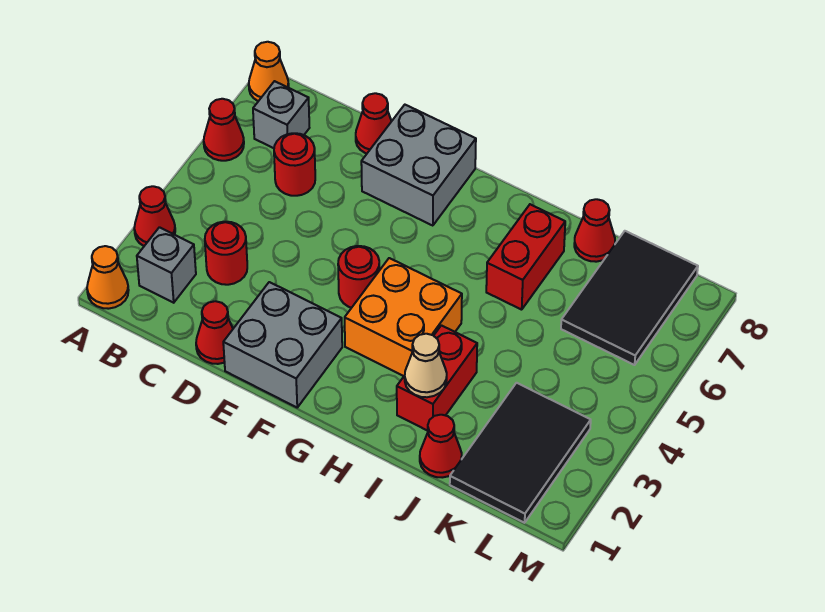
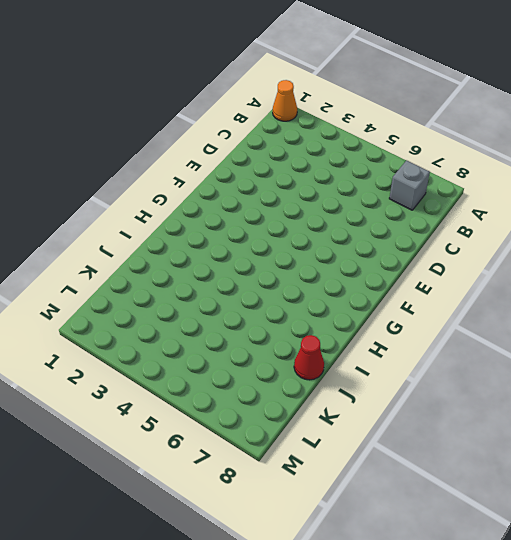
none -> red cone A3 level 1
none -> red cone A6 level 1
none -> orange cone A8 level 1

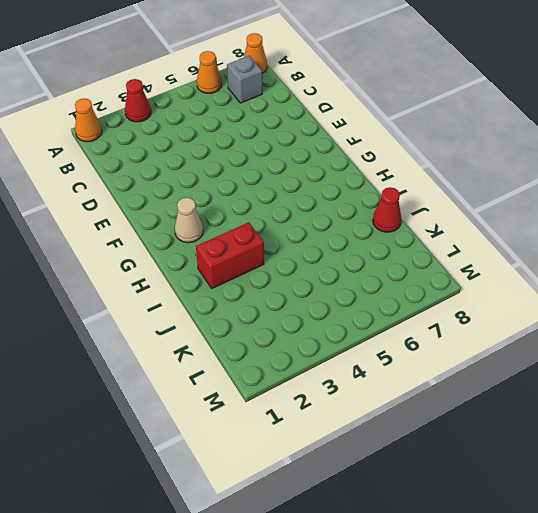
orange cone A6 level 1 -> red cone A6 level 1
tan cone G2 level 1 -> tan cone I2 level 2
none -> grey brick B2 level 1
none -> red round brick C3 level 1
none -> red round brick C6 level 1

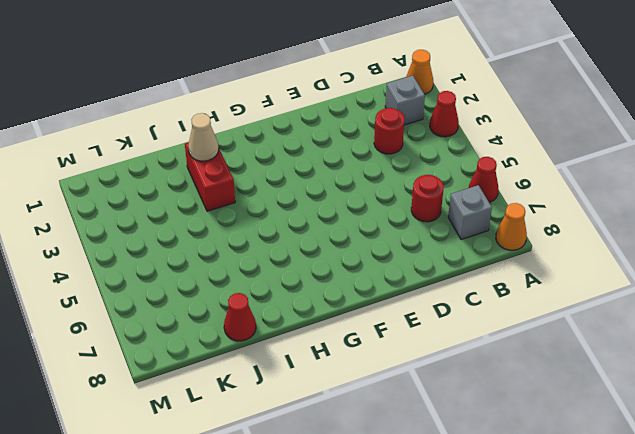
none -> red cone D1 level 1
none -> red cone D8 level 1
none -> grey brick E1:F2 level 1

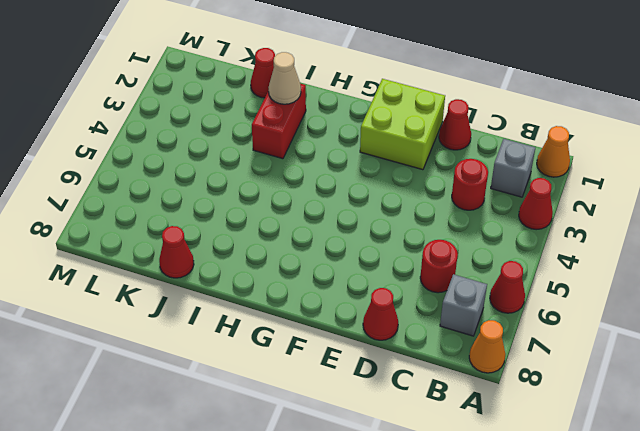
lime brick E1:F2 level 1 -> grey brick E1:F2 level 1
none -> grey brick E7:F8 level 1
none -> red round brick F4 level 1
none -> orange brick G3:H4 level 1

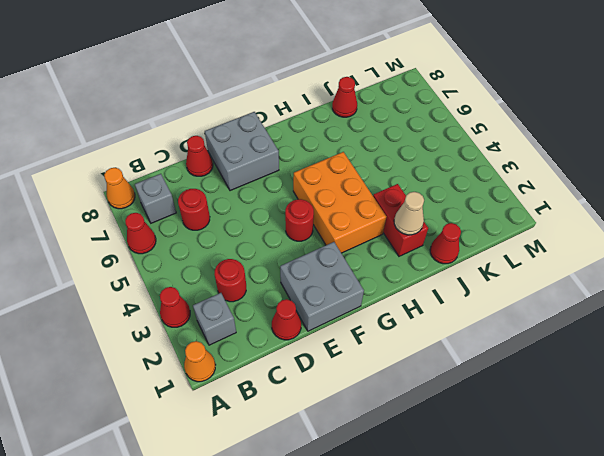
orange brick G3:H5 level 1 -> orange brick G3:H4 level 1
none -> red brick I6:I7 level 1
none -> black tile K1:L3 level 1
none -> black tile K6:L8 level 1

